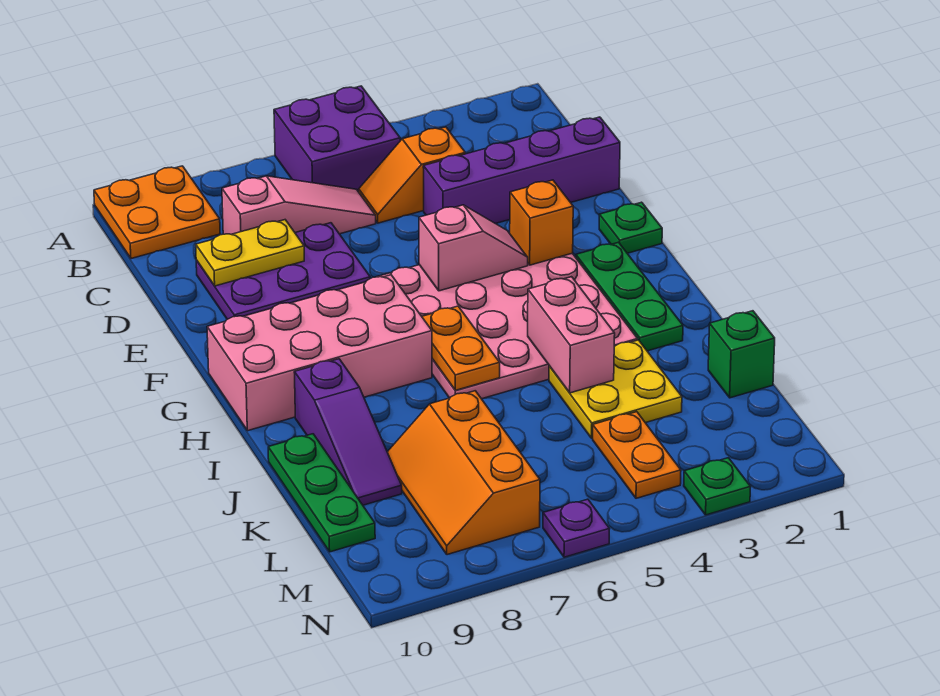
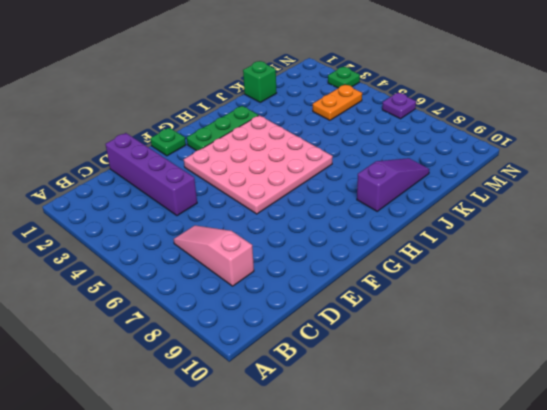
none -> purple brick A5:B6 level 1
none -> orange plate A9:B10 level 1
none -> orange slope C4:C5 level 1 top 4

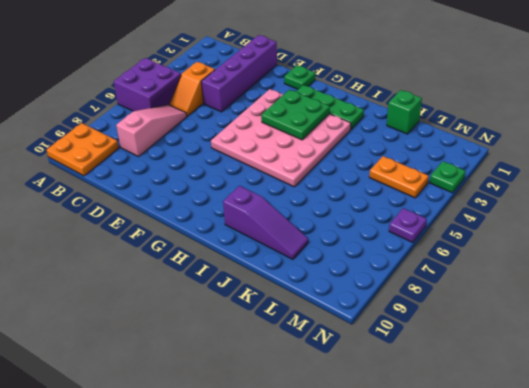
green plate G3:H4 level 2 -> none
none -> purple plate D7:E9 level 1
none -> pink brick G7:H10 level 1
none -> yellow plate J3:K4 level 1

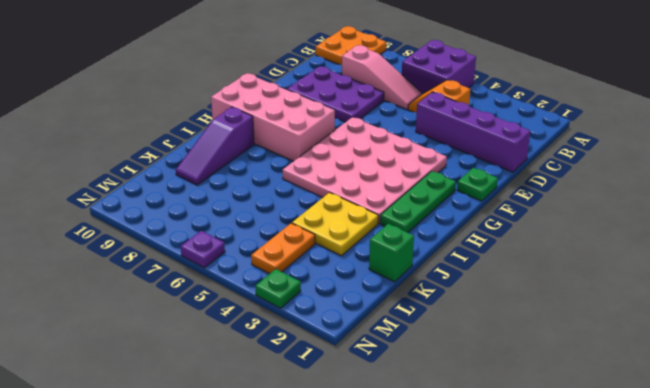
none -> green plate J10:L10 level 1
none -> orange slope K7:M8 level 1 top 7
none -> yellow plate D8:D9 level 2

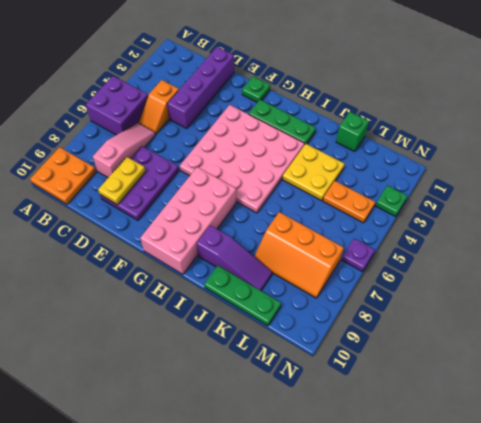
none -> orange brick F3 level 2
none -> pink slope F4:F5 level 2 top 5
none -> orange plate H6:I6 level 2

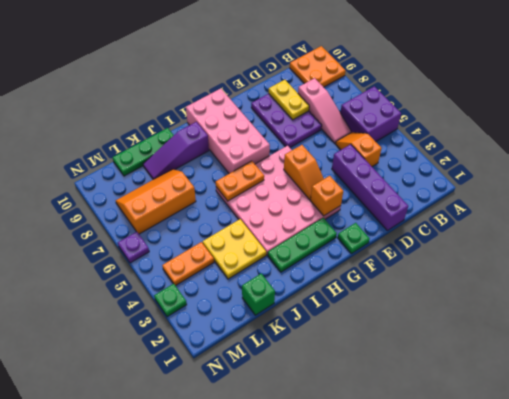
orange slope F4:F5 level 2 top 5 -> pink slope F4:F5 level 2 top 5
none -> pink brick I4:J4 level 2

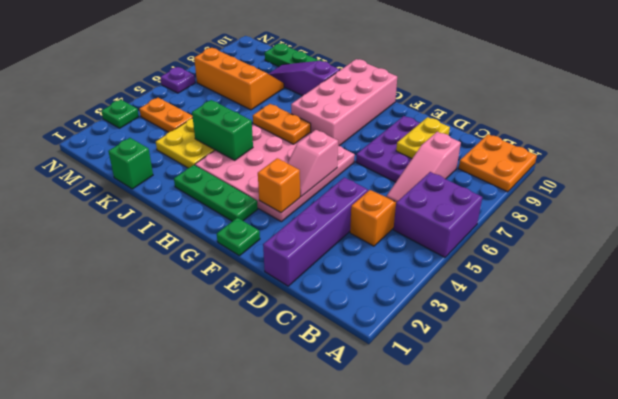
green brick I4:J4 level 2 -> pink brick I4:J4 level 2

